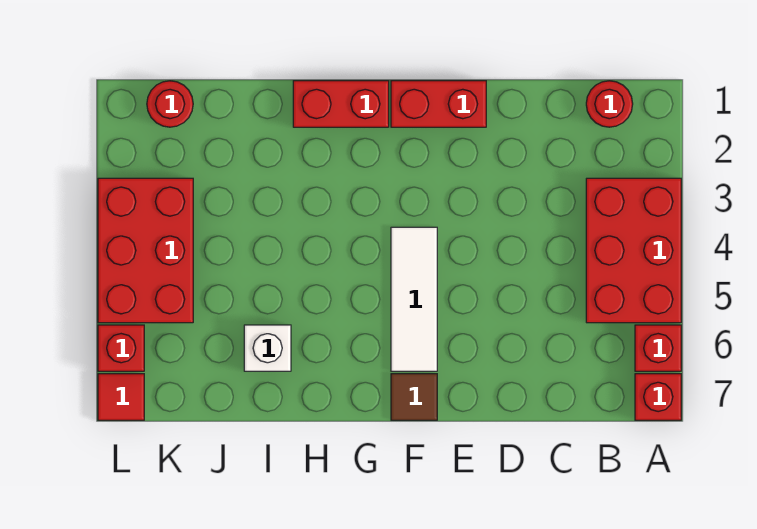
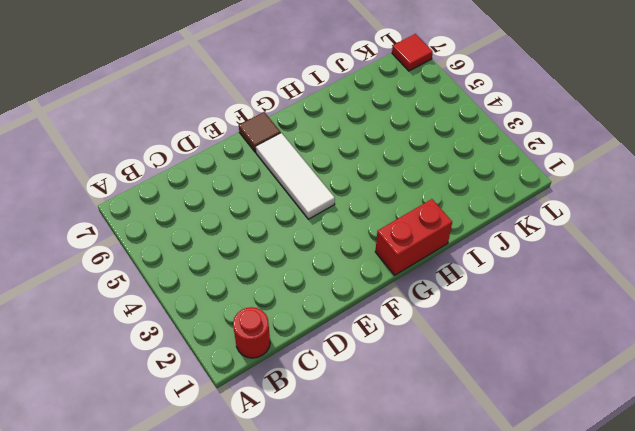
none -> red brick A3:B5 level 1
none -> red brick A6 level 1
none -> red brick A7 level 1

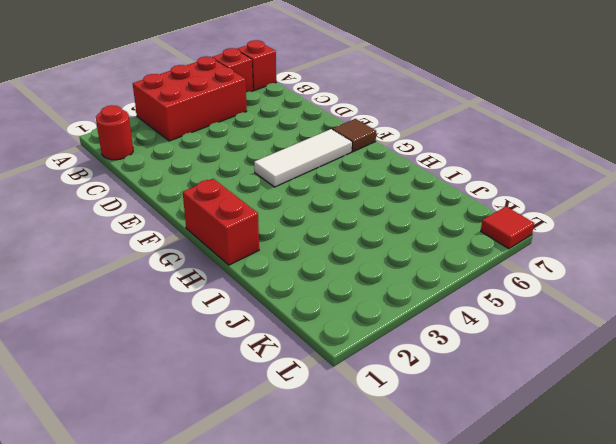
none -> red brick E1:F1 level 1
none -> white brick I6 level 1
none -> red round brick K1 level 1

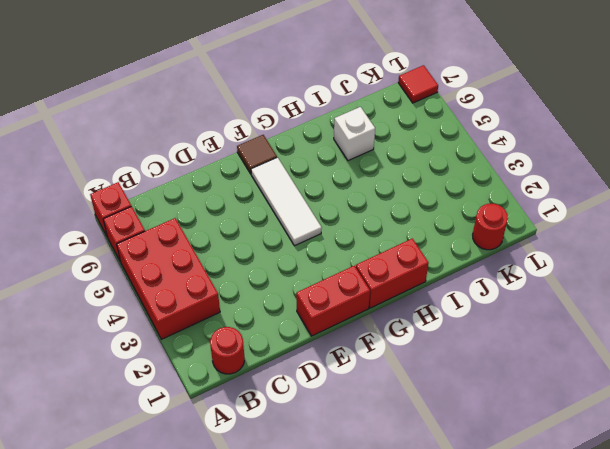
none -> red brick K3:L5 level 1
none -> red brick L6 level 1

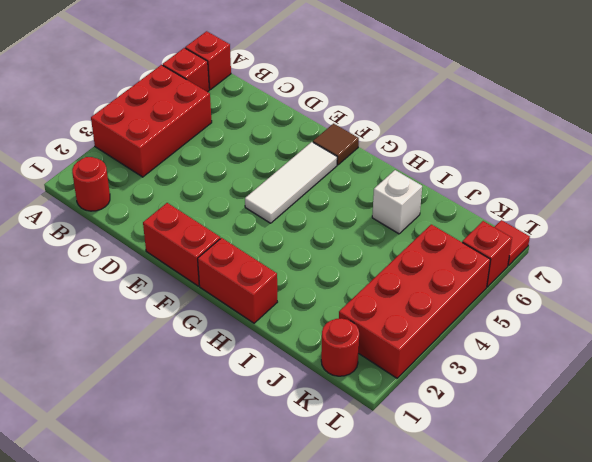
red brick K2:L5 level 1 -> red brick K3:L5 level 1

